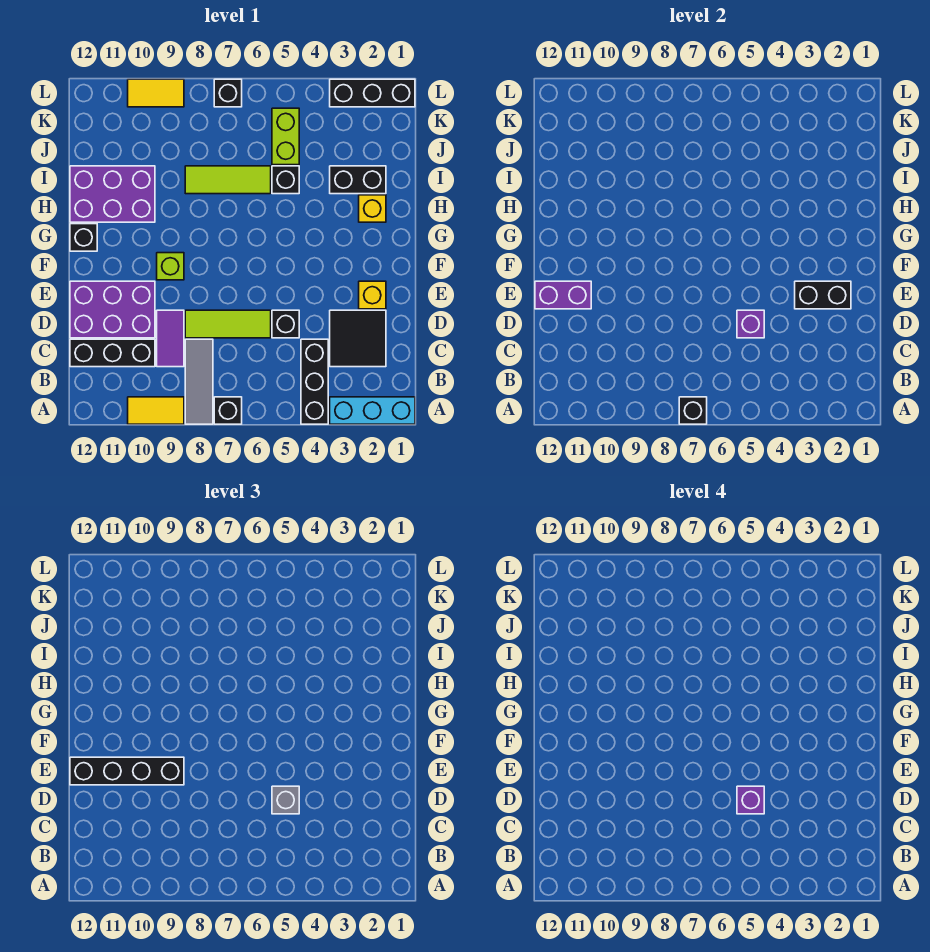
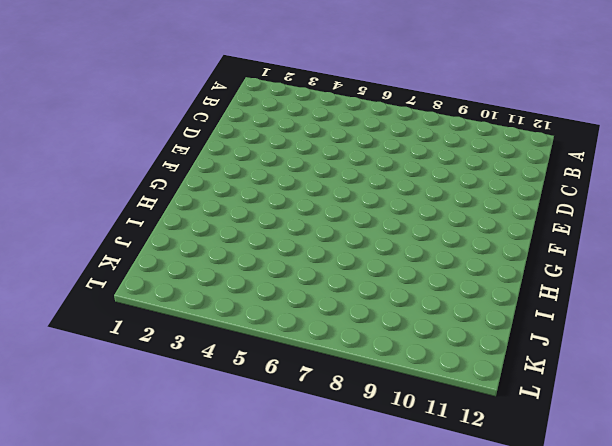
none -> cyan brick A1:A3 level 1
none -> black brick A4:C4 level 1
none -> black brick A7 level 1
none -> grey tile A8:C8 level 1

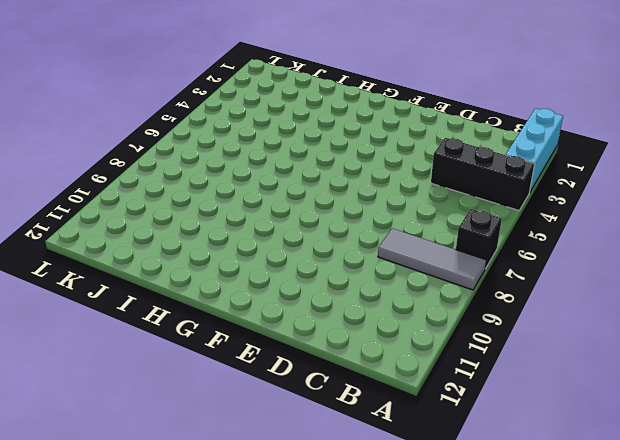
none -> yellow tile A9:A10 level 1
none -> black tile C2:D3 level 1
none -> purple tile C9:D9 level 1
none -> black brick C10:C12 level 1

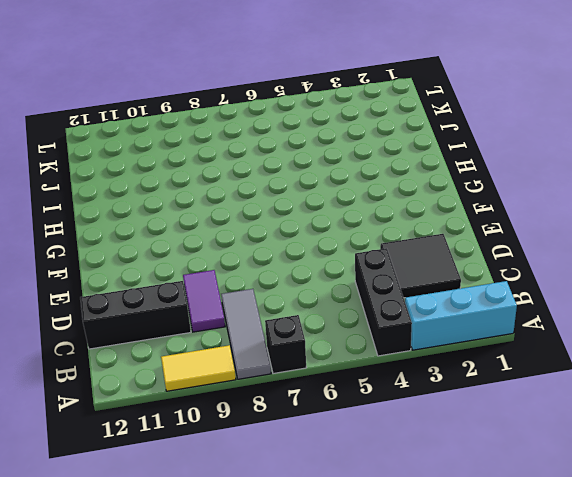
none -> black brick D5 level 1
none -> lime tile D6:D8 level 1
none -> purple brick D10:E12 level 1
none -> yellow brick E2 level 1

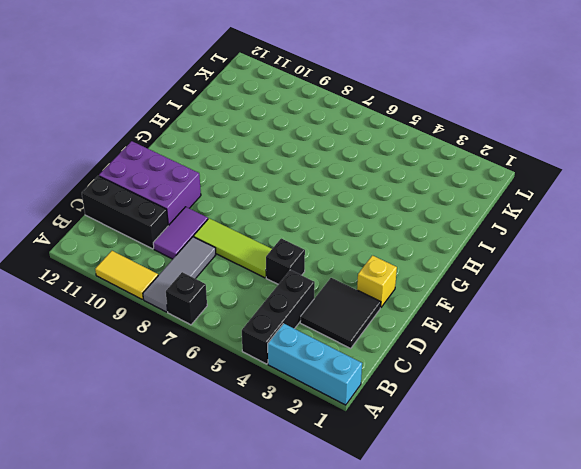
none -> lime brick F9 level 1
none -> black brick G12 level 1
none -> yellow brick H2 level 1
none -> purple brick H10:I12 level 1

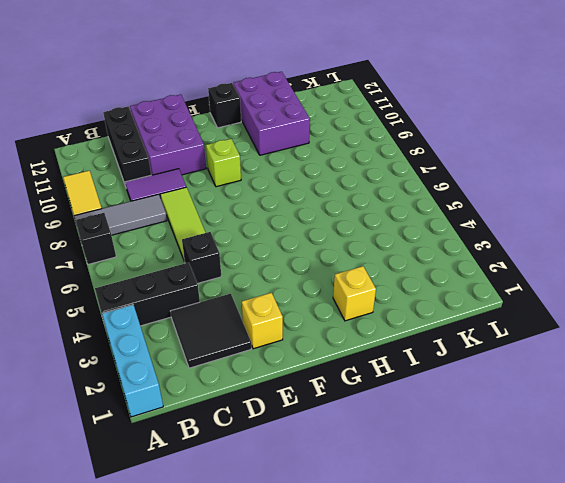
none -> black brick I2:I3 level 1
none -> black brick I5 level 1
none -> lime tile I6:I8 level 1
none -> lime brick J5:K5 level 1

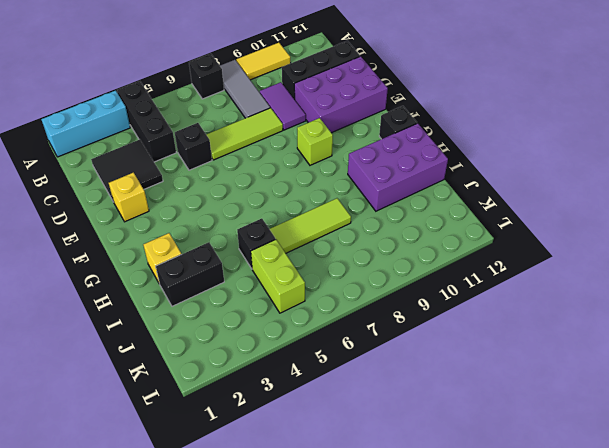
none -> black brick L1:L3 level 1
none -> black brick L7 level 1
none -> yellow tile L9:L10 level 1
none -> black brick A7 level 2

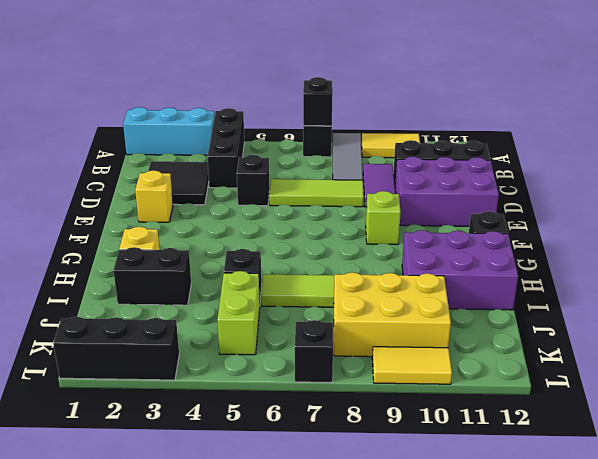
yellow brick J8:K10 level 1 -> none
none -> purple brick D5 level 2
none -> black brick E2:E3 level 2
none -> purple brick E11:E12 level 2
none -> grey brick D5 level 3

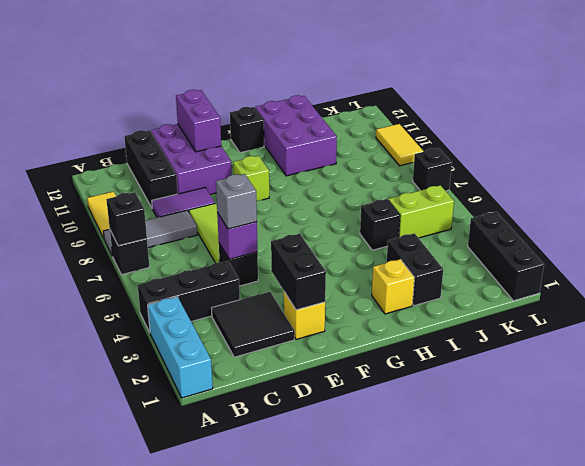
none -> lime tile I6:I8 level 1
none -> black brick E9:E12 level 3
none -> purple brick D5 level 4

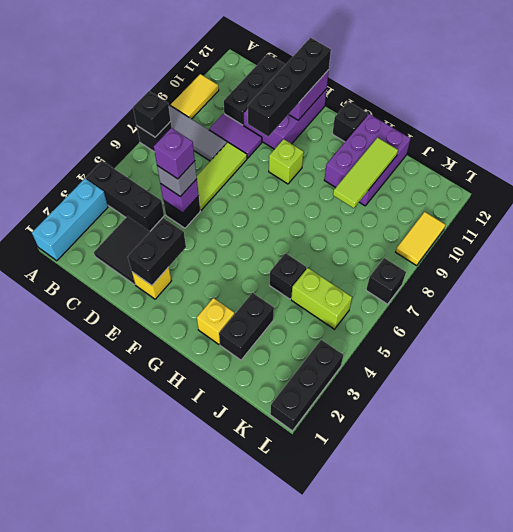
lime tile I9:I11 level 2 -> lime tile I6:I8 level 1

